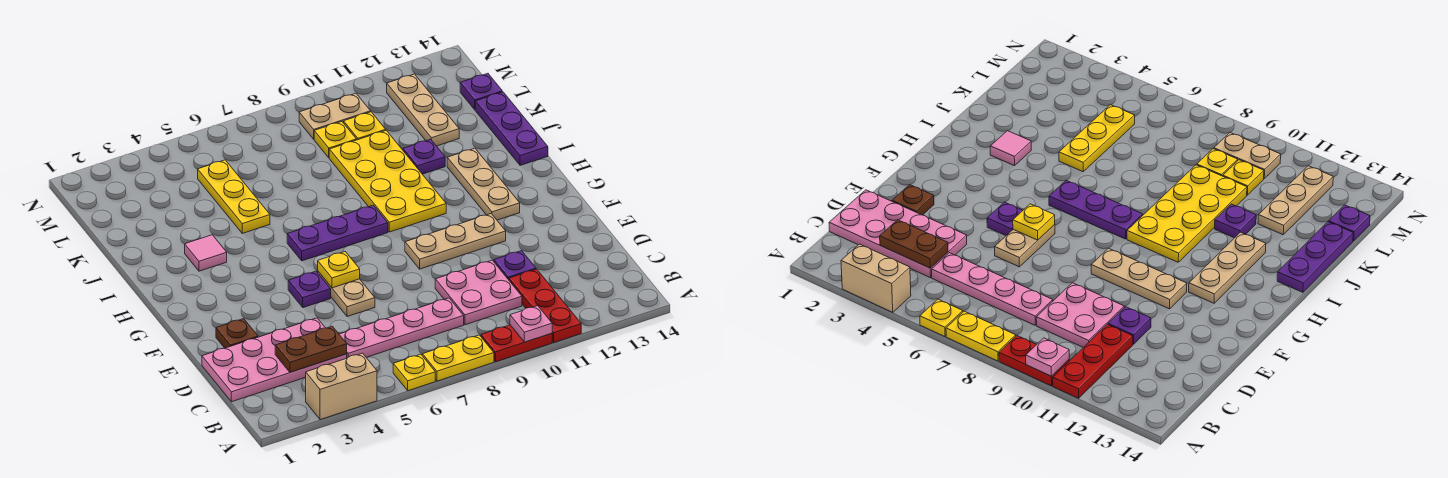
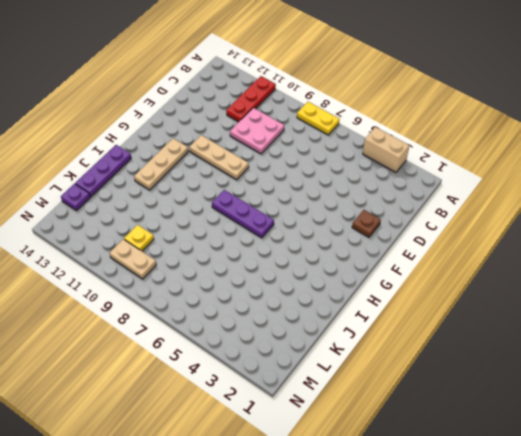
none -> yellow plate A6 level 1
none -> red plate A9:A10 level 1
none -> pink plate C1:D4 level 1

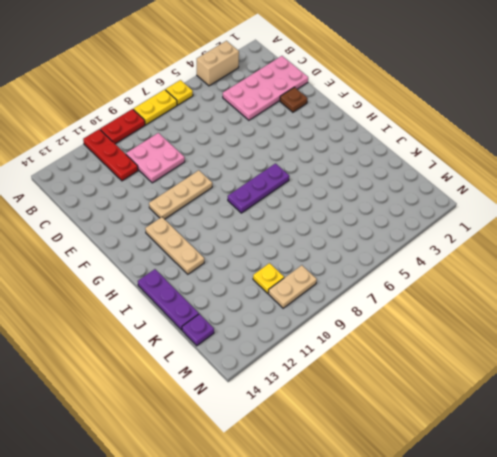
none -> pink plate C5:C8 level 1
none -> purple plate D11 level 1
none -> tan plate E6:F6 level 1

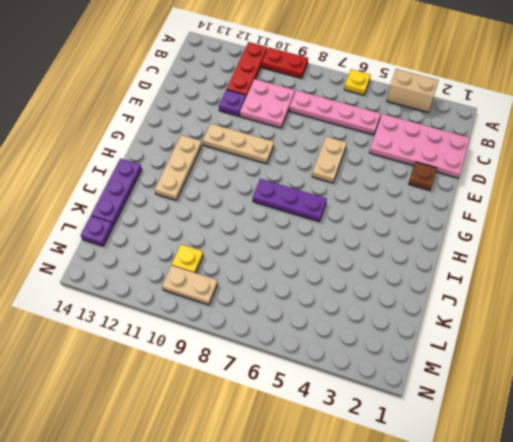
none -> yellow plate A7:A8 level 1
none -> purple plate F5 level 1
none -> yellow plate H9:K10 level 1

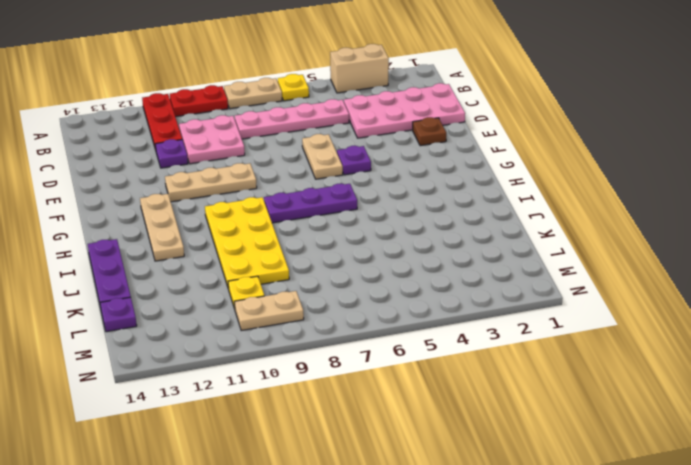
tan plate A7:A8 level 1 -> yellow plate A7:A8 level 1
none -> pink tile I3 level 1
none -> yellow plate J5:L5 level 1
none -> purple plate J11 level 1

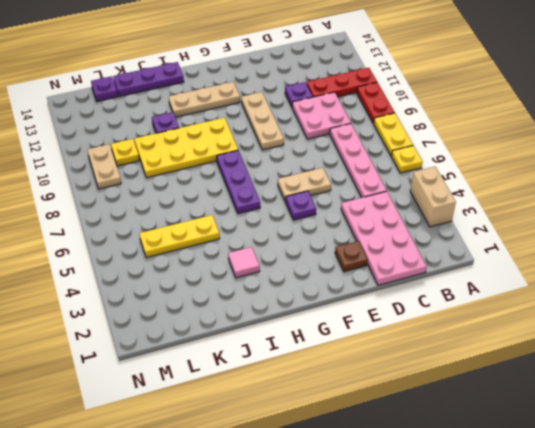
none -> tan plate K12:M12 level 1
none -> yellow plate L9 level 1
none -> pink plate A10 level 2

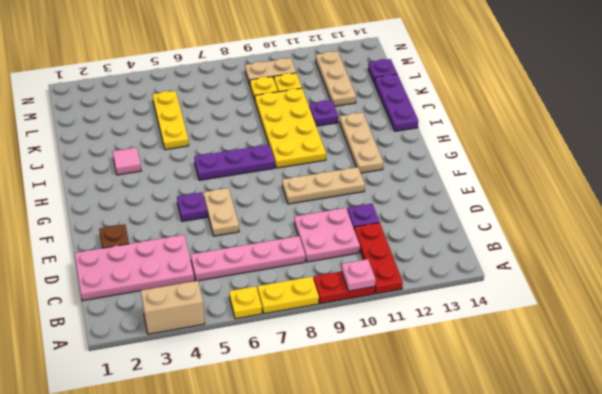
none -> brown plate C3:C4 level 2
none -> yellow plate F6 level 2

